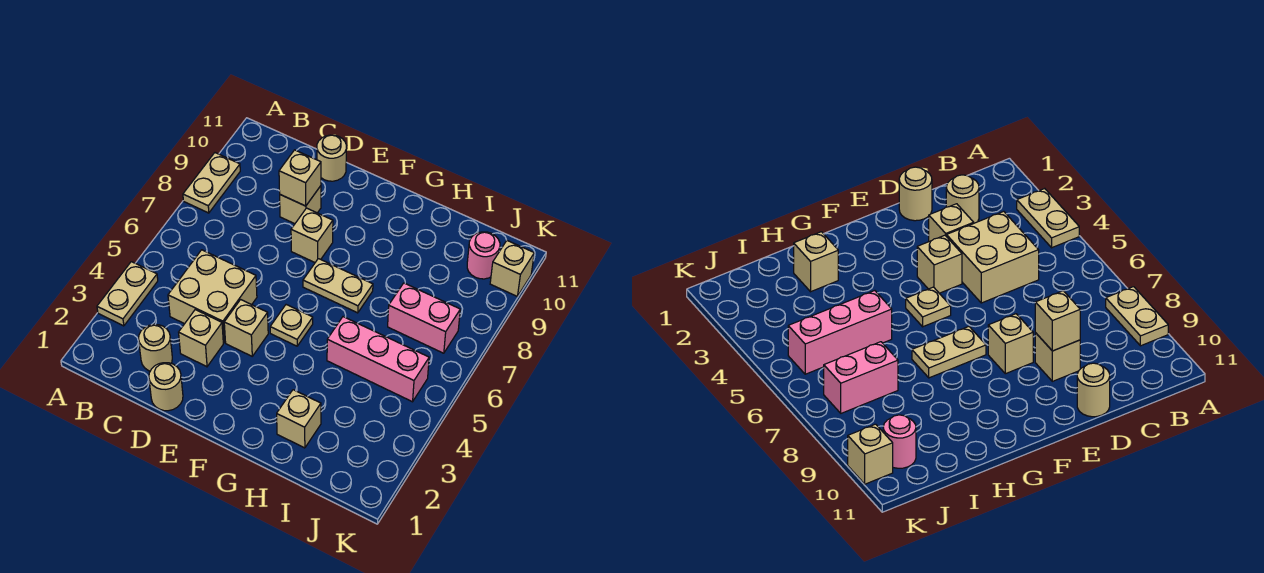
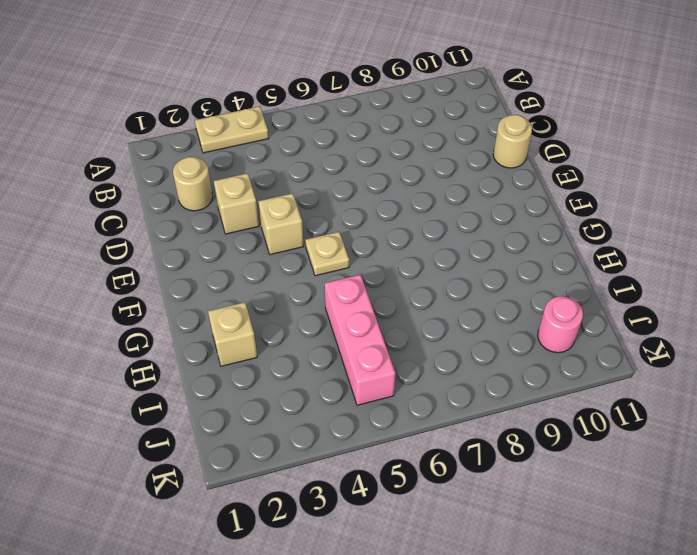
none -> tan plate A8:A9 level 1
none -> tan brick C4:D5 level 1
none -> tan round brick D1 level 1

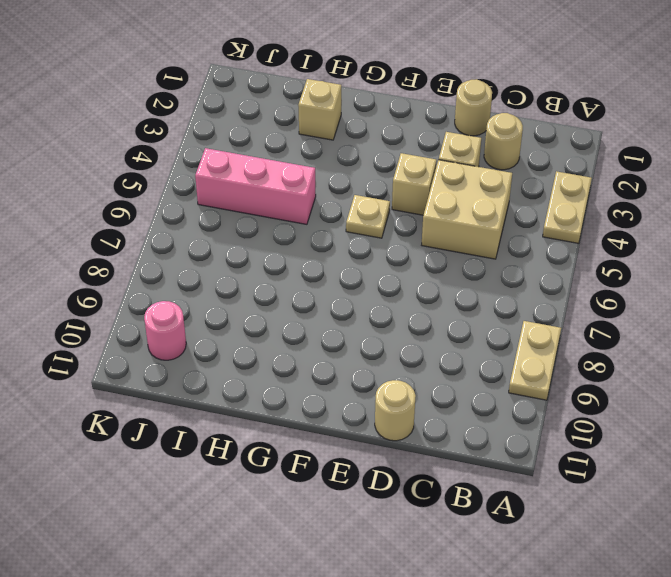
none -> tan brick D9 level 1
none -> tan brick E8 level 1
none -> tan plate F7:G7 level 1

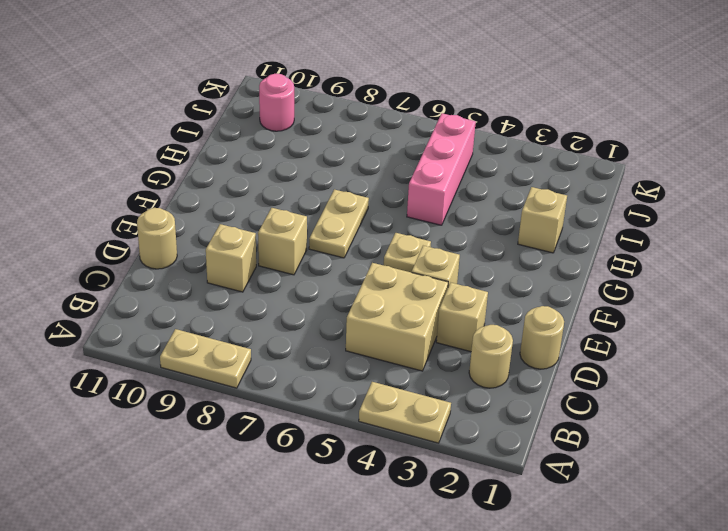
none -> pink brick I7:J7 level 1
none -> tan brick K10 level 1
none -> tan brick D9 level 2

